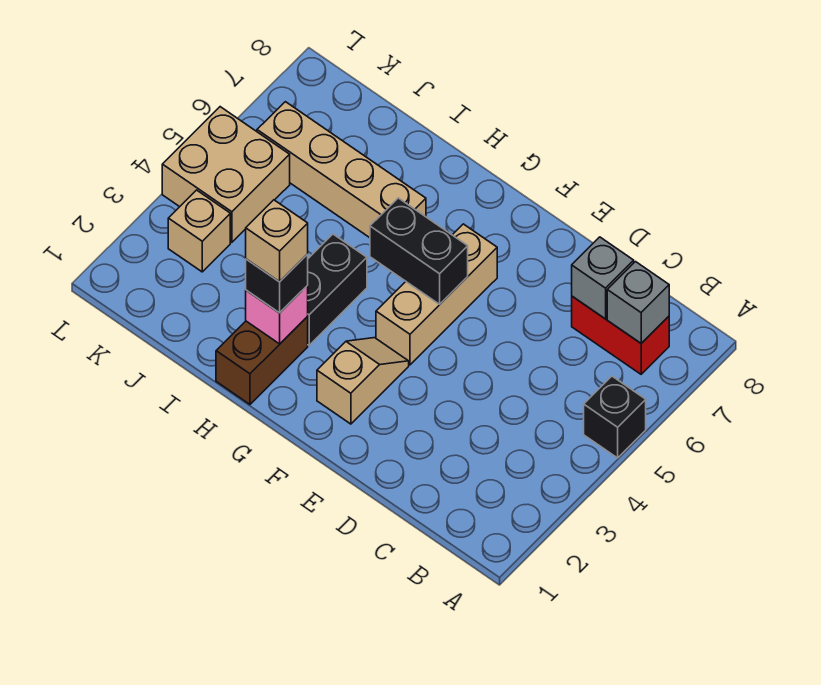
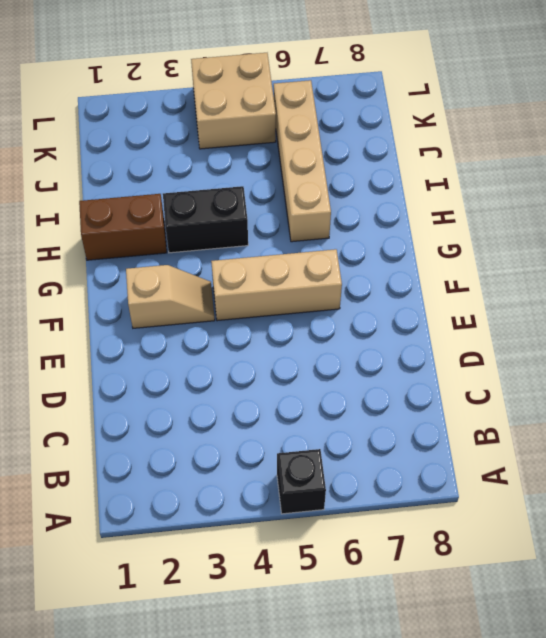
none -> red brick B7:C7 level 1
none -> tan brick K3 level 1
none -> grey brick B7 level 2

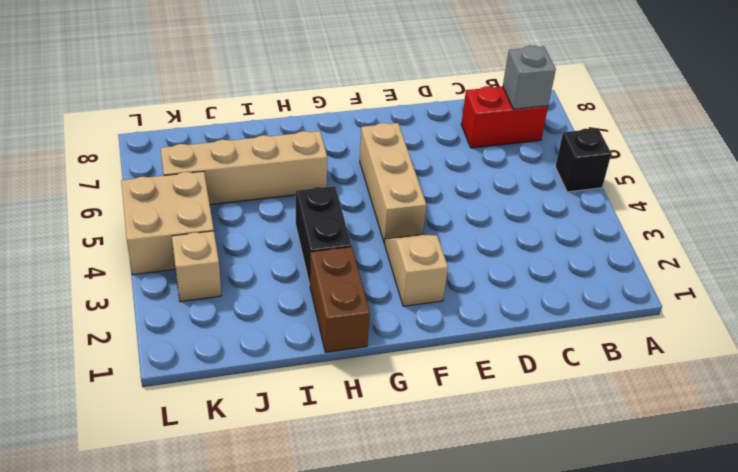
none -> grey brick C7 level 2
none -> black brick F5:G5 level 2
none -> pink brick H2 level 2

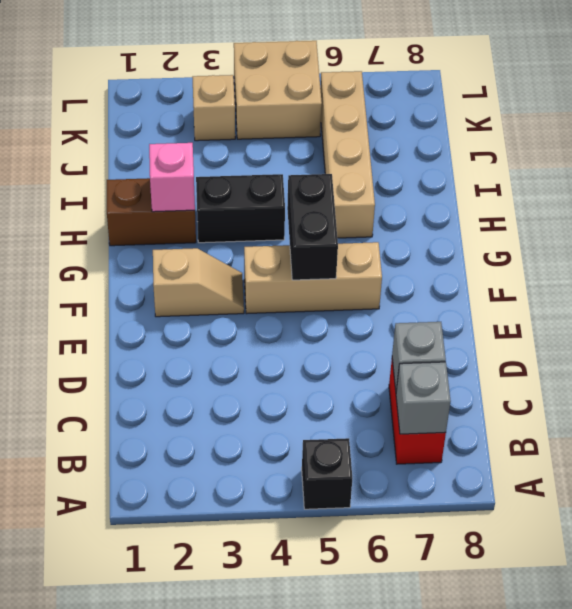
none -> black brick H2 level 3
none -> tan brick H2 level 4

